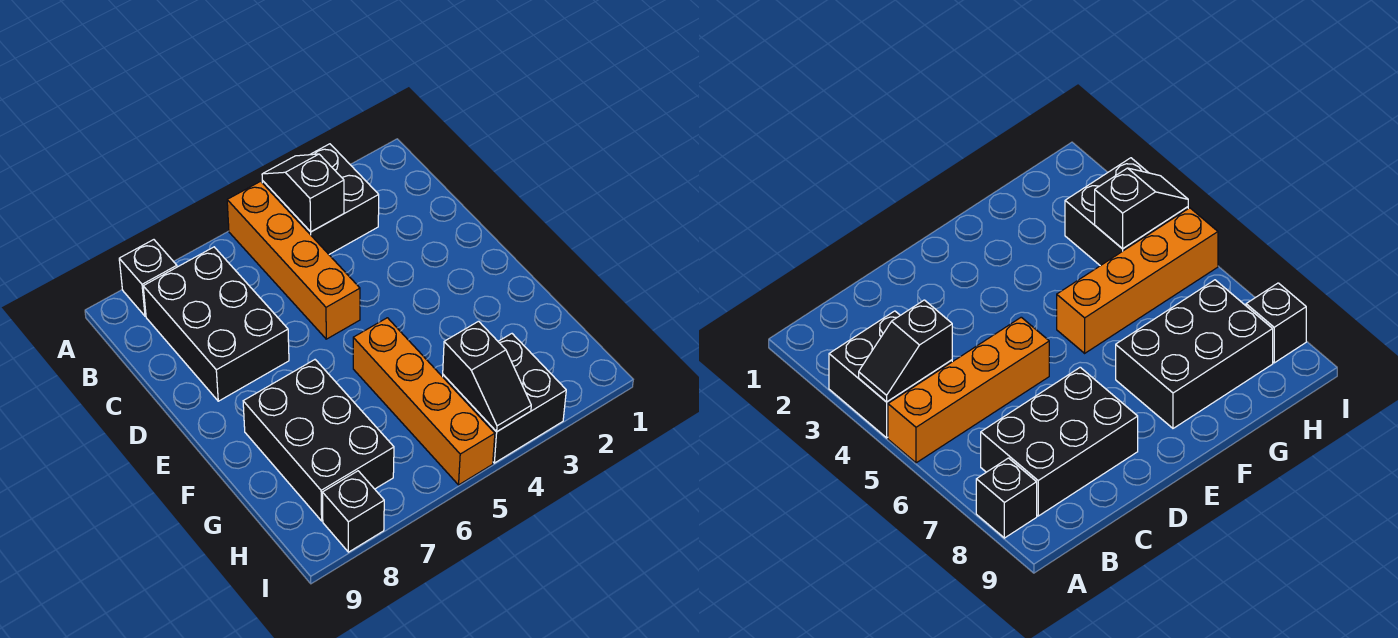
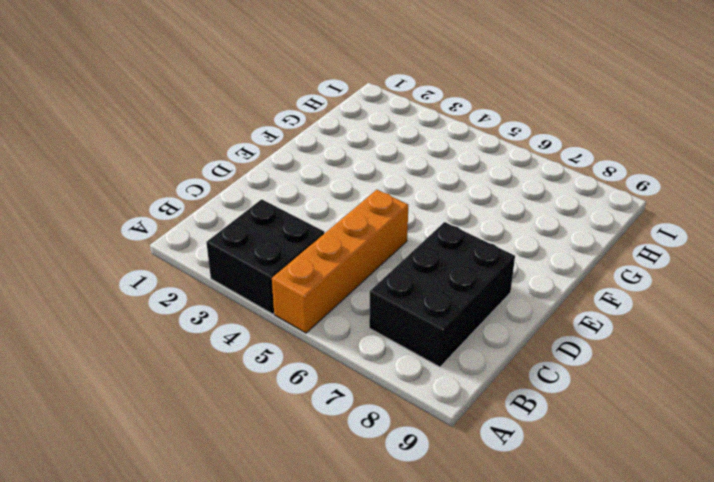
none -> black brick A8 level 1
none -> orange brick F5:I5 level 1

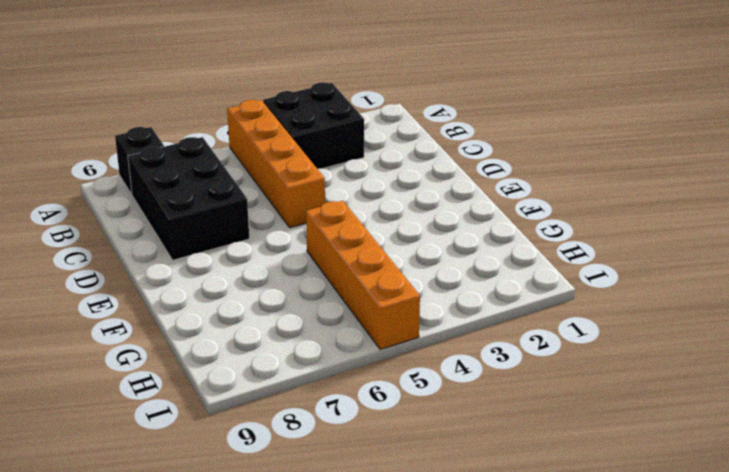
none -> black brick F7:H8 level 1
none -> black brick H3:I4 level 1

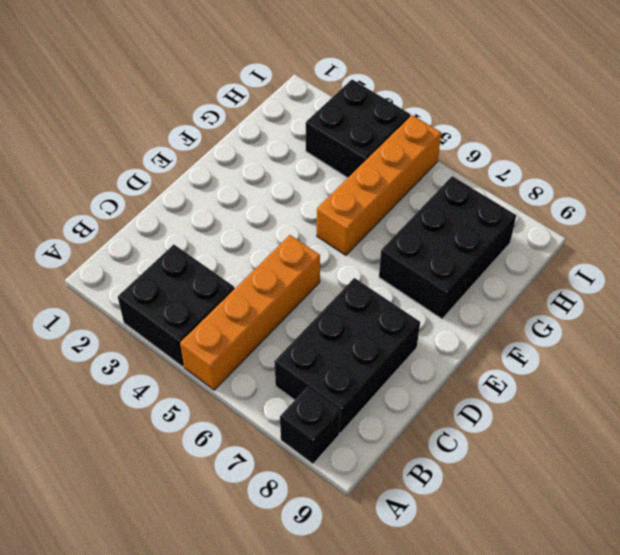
none -> black brick I8 level 1
none -> black slope A4:B4 level 2 top B

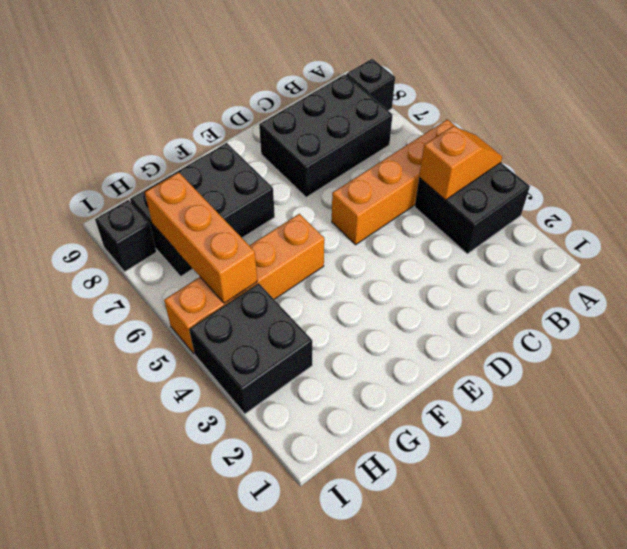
orange slope A4:B4 level 2 top B -> black slope A4:B4 level 2 top B
orange brick H5:H7 level 2 -> none
none -> black slope H4:I4 level 2 top H

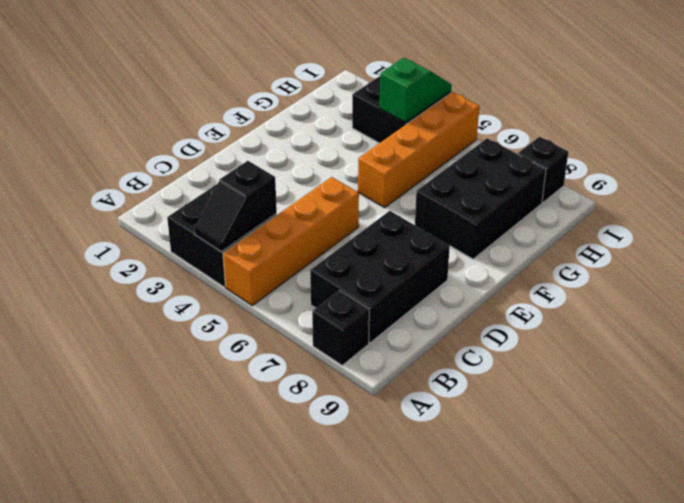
green slope H4:I4 level 2 top H -> black slope H4:I4 level 2 top H

